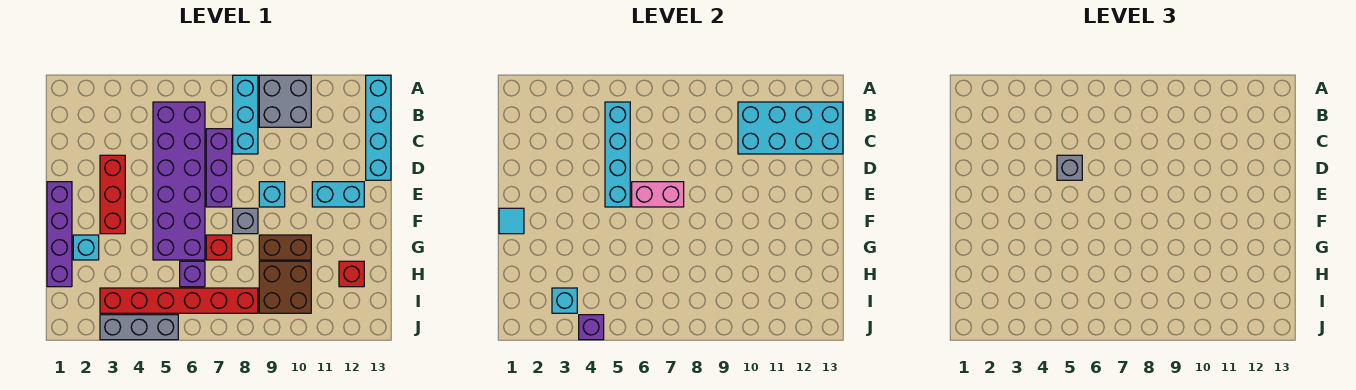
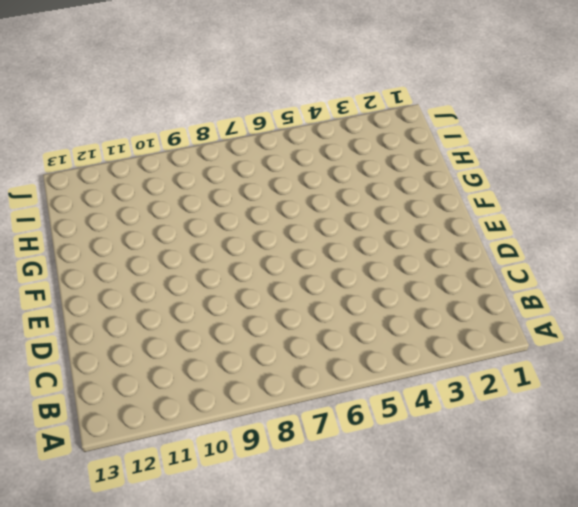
none -> cyan brick A8:C8 level 1
none -> grey brick A9:B10 level 1
none -> cyan brick A13:D13 level 1

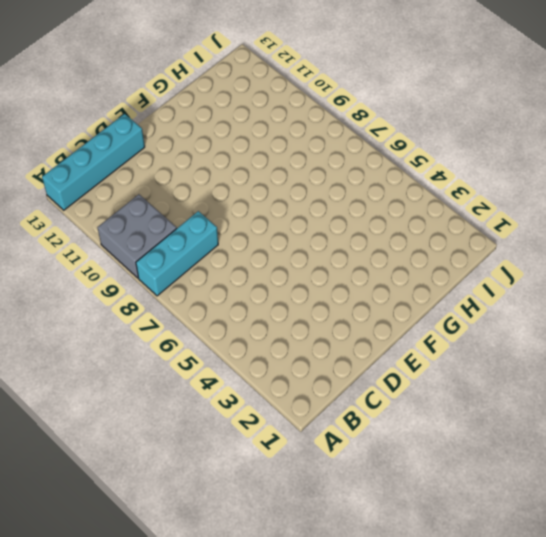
none -> purple brick B5:G6 level 1
none -> purple brick C7:E7 level 1
none -> red brick D3:F3 level 1

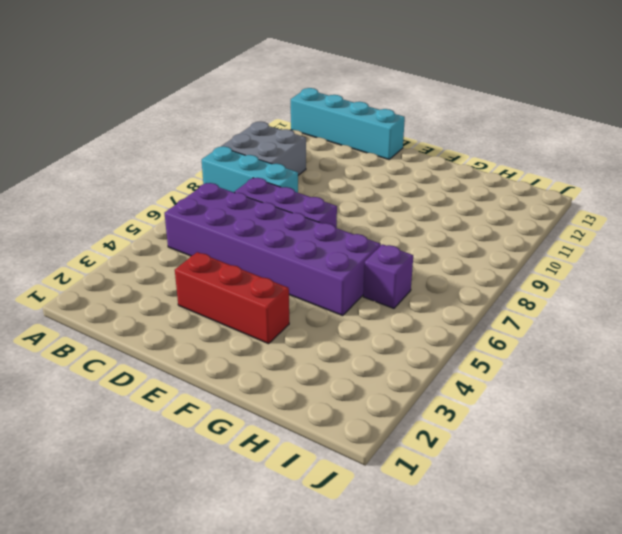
none -> purple brick E1:H1 level 1
none -> cyan brick E9 level 1
none -> cyan brick E11:E12 level 1

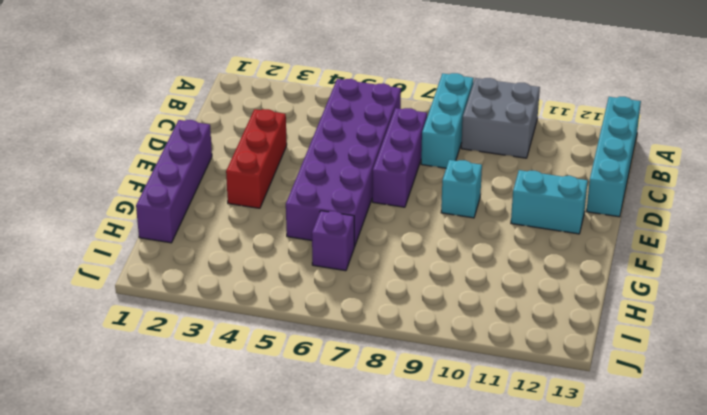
none -> grey brick F8 level 1
none -> cyan brick G2 level 1
none -> red brick G7 level 1

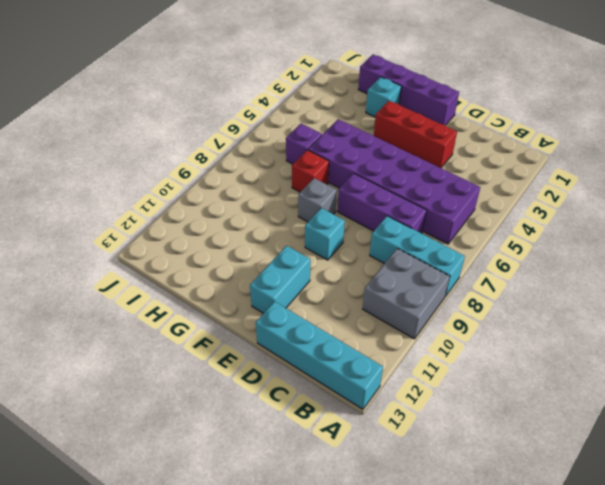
none -> brown brick G9:G10 level 1
none -> brown brick H9:I10 level 1
none -> red brick H12 level 1

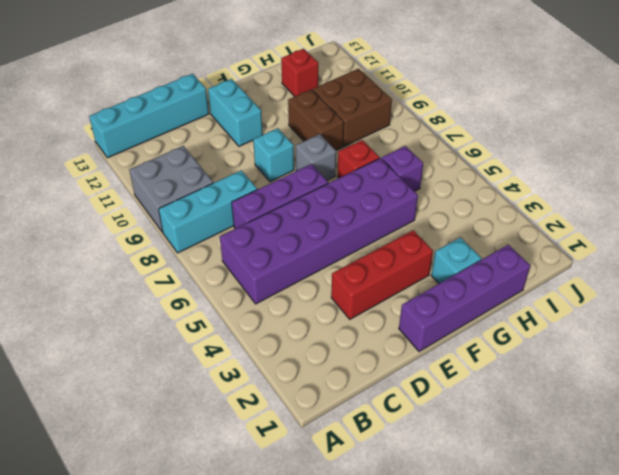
none -> red brick I3:I8 level 1
none -> grey brick J3:J5 level 1
none -> cyan brick B5:E5 level 2

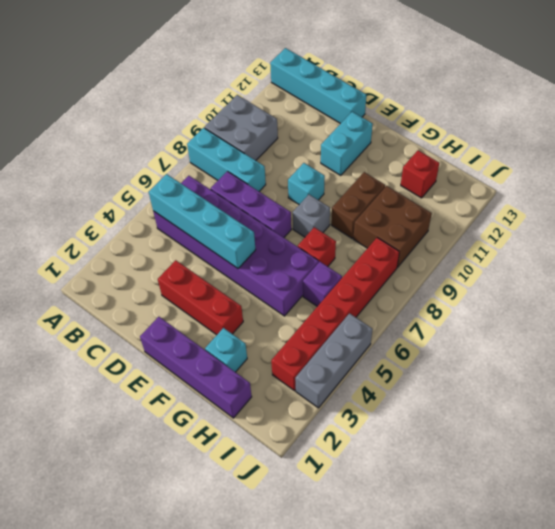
none -> cyan brick B10:C13 level 2
none -> pink brick E6:E7 level 2
none -> cyan tile F1 level 2

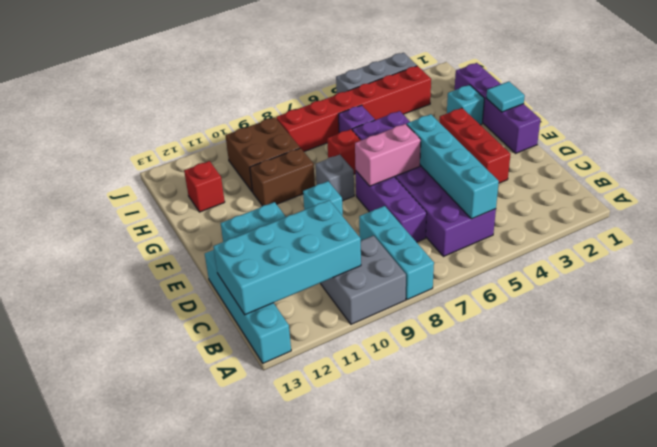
none -> cyan brick I3 level 2
none -> purple brick J4 level 2
none -> grey brick D5 level 3

